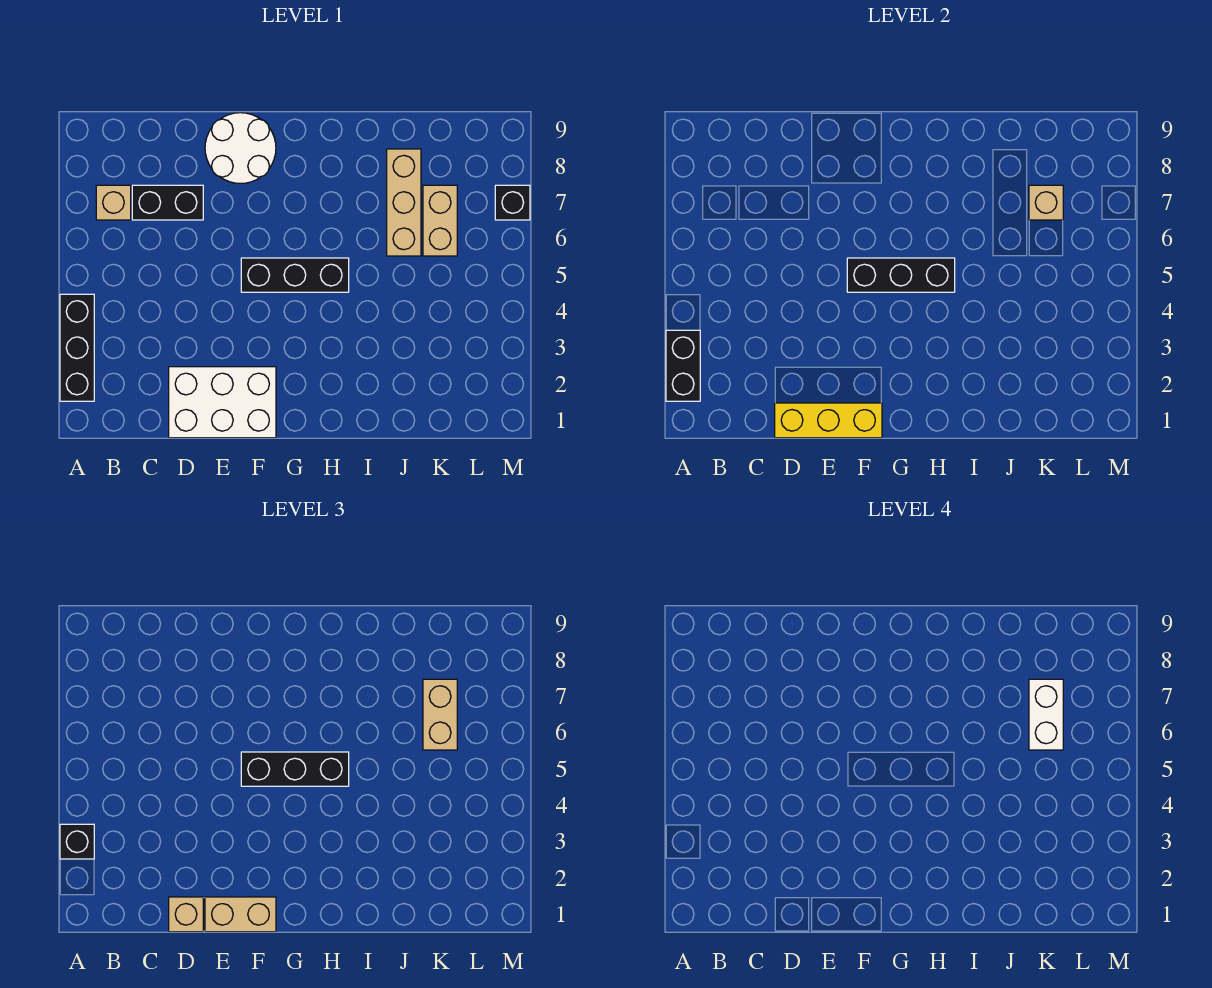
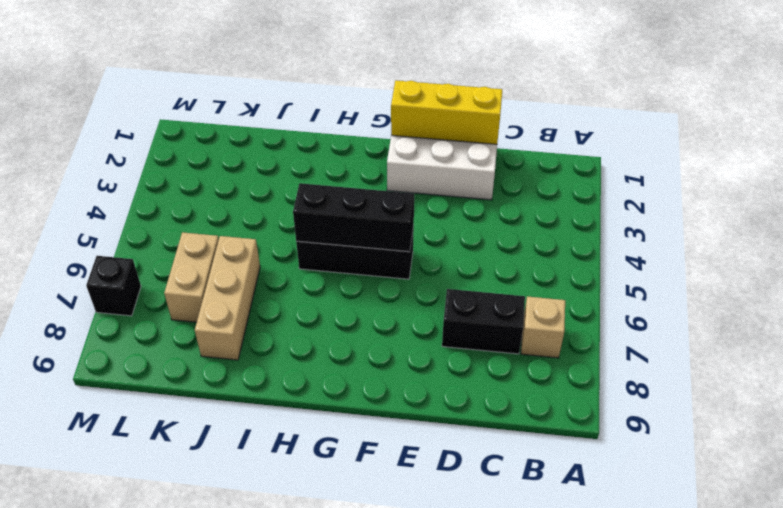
none -> black brick A2:A4 level 1
none -> white round brick E8:F9 level 1
none -> black brick A2:A3 level 2

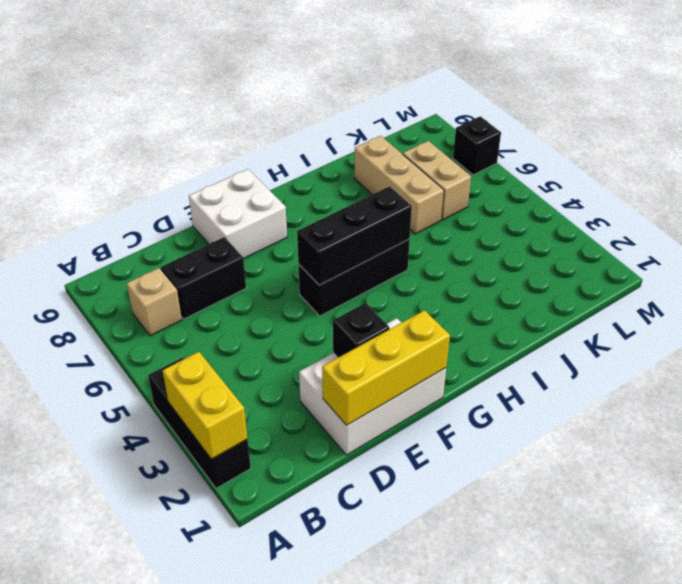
yellow brick A2:A3 level 2 -> black brick A2:A3 level 2
black brick E2 level 2 -> black brick A3 level 3
white brick E8:F9 level 1 -> white round brick E8:F9 level 1
none -> tan brick K7 level 2
none -> tan brick D1 level 3
none -> tan brick E1:F1 level 3

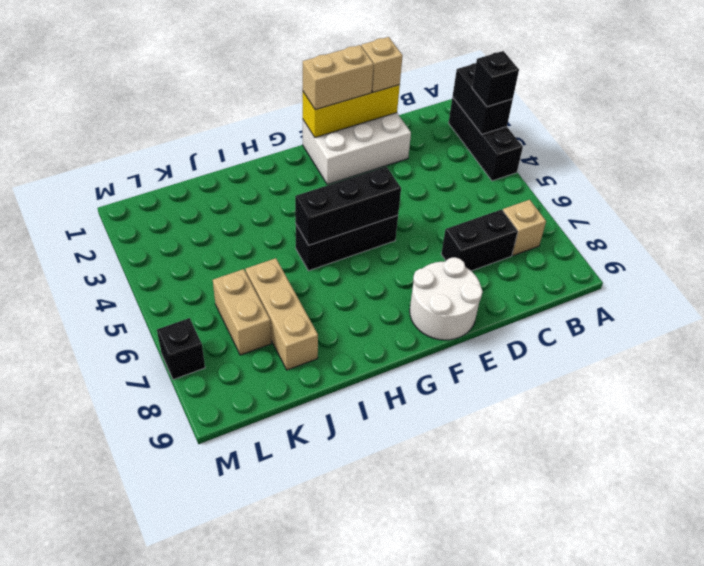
none -> tan brick K7 level 2
none -> black brick F5:H5 level 3
none -> tan brick K6:K7 level 3

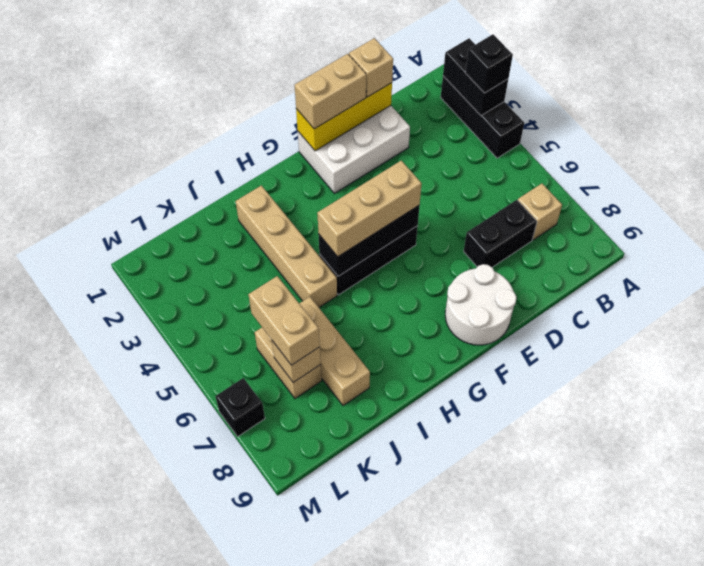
tan brick F5:H5 level 3 -> black brick F5:H5 level 3
tan brick I2:I5 level 1 -> none
none -> white brick K6:K7 level 4

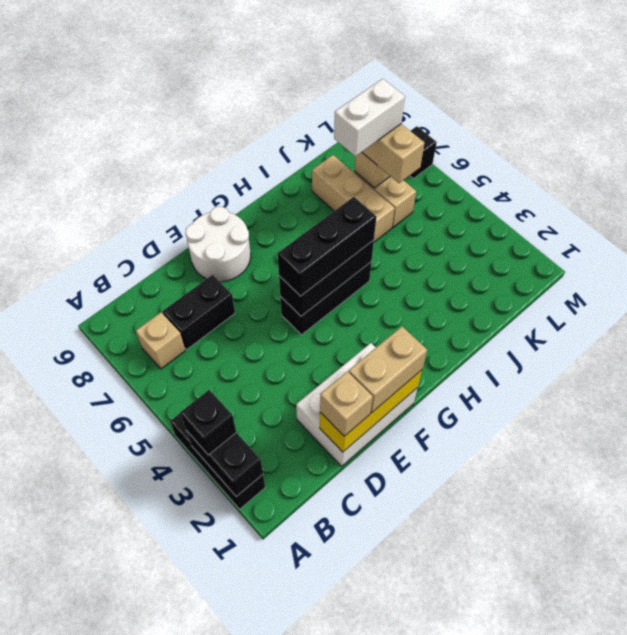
white brick J7:K7 level 4 -> white brick K6:K7 level 4

